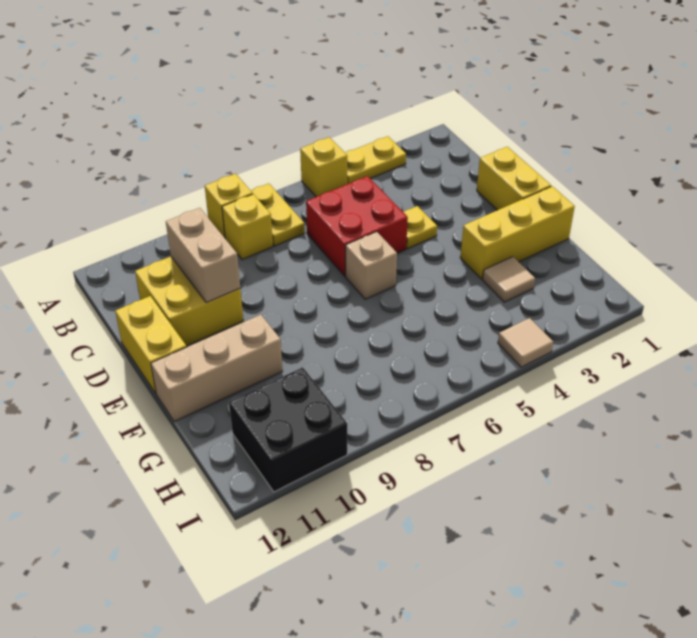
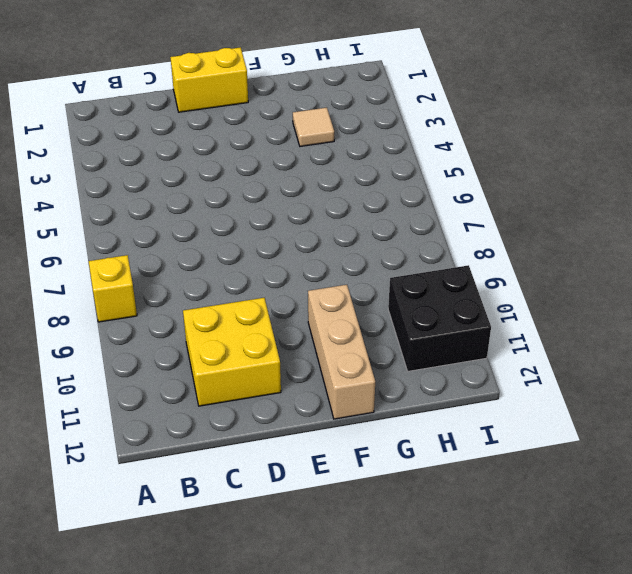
none -> yellow plate A3:A4 level 1
none -> yellow brick A5 level 1
none -> yellow plate A7:B7 level 1

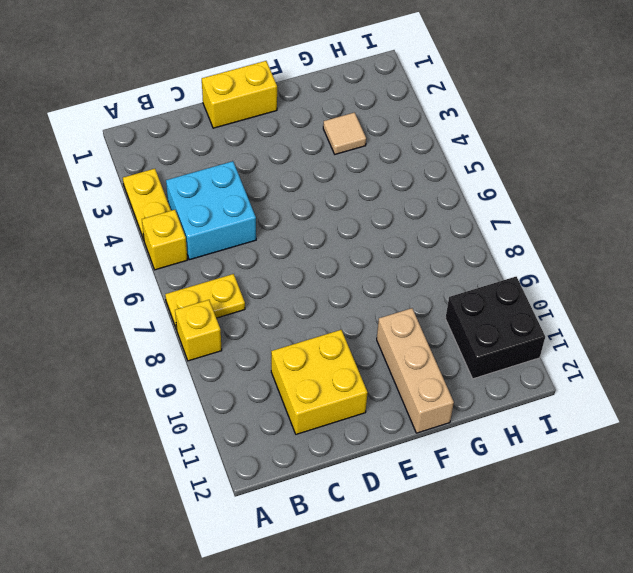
cyan brick B4:C5 level 1 -> red brick C5:D6 level 1
none -> yellow brick B8 level 1
none -> yellow plate D4 level 1
none -> yellow brick D12:E12 level 1

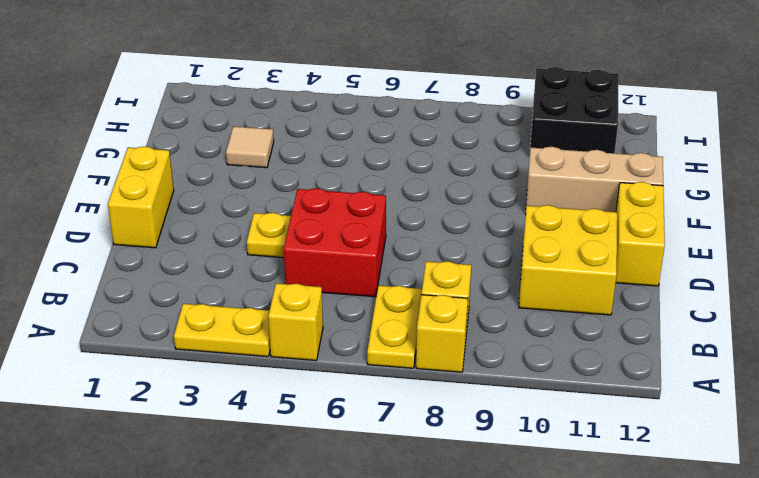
none -> tan brick E6 level 1
none -> yellow brick F1:F3 level 1
none -> tan tile I4 level 1

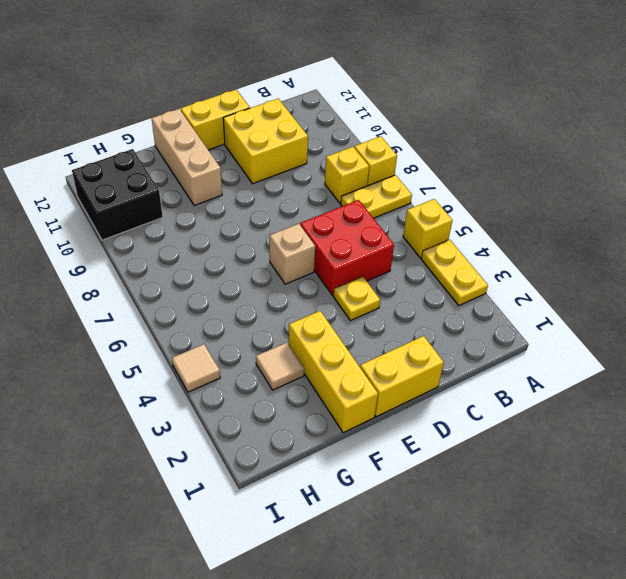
none -> tan brick C10:D10 level 2

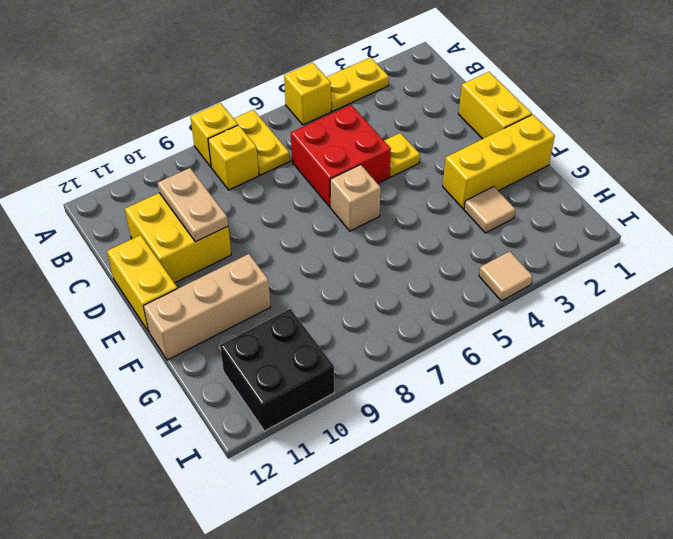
tan plate C10:D10 level 2 -> tan brick C10:D10 level 2

